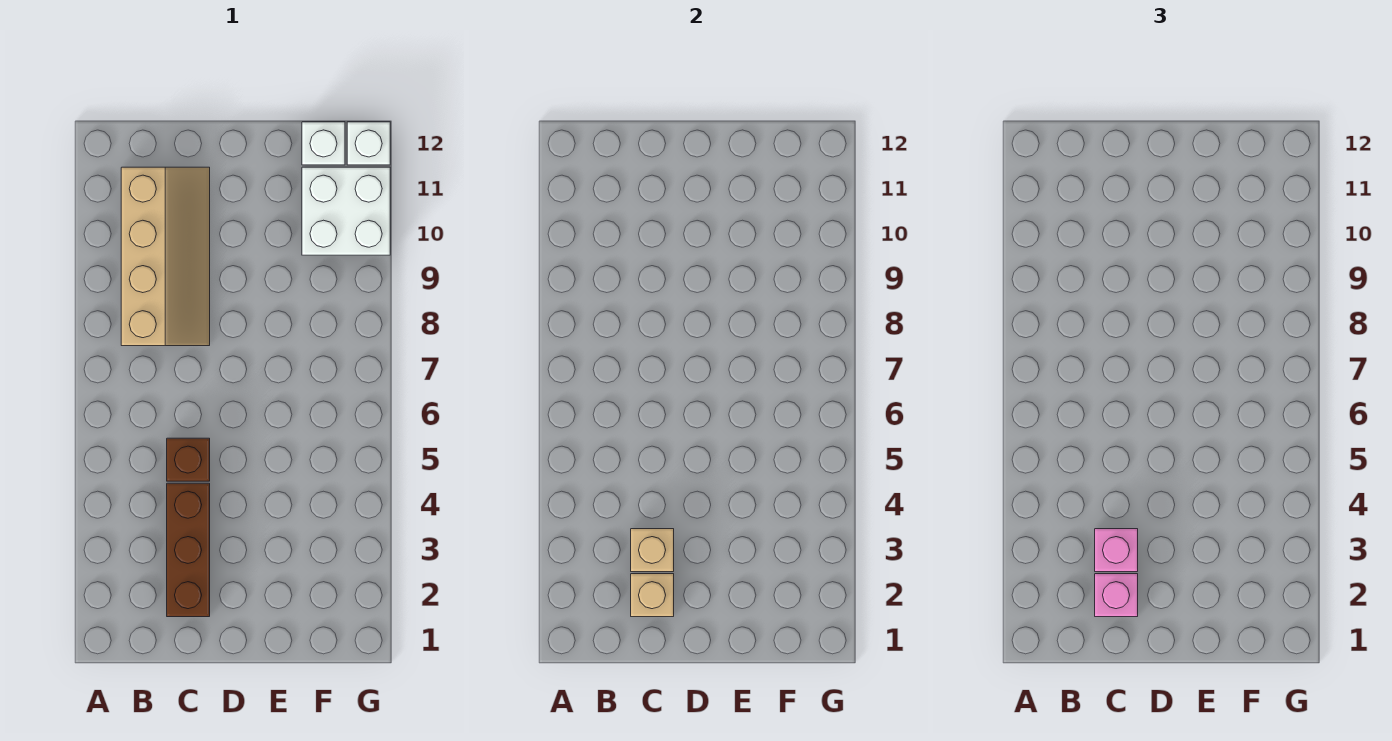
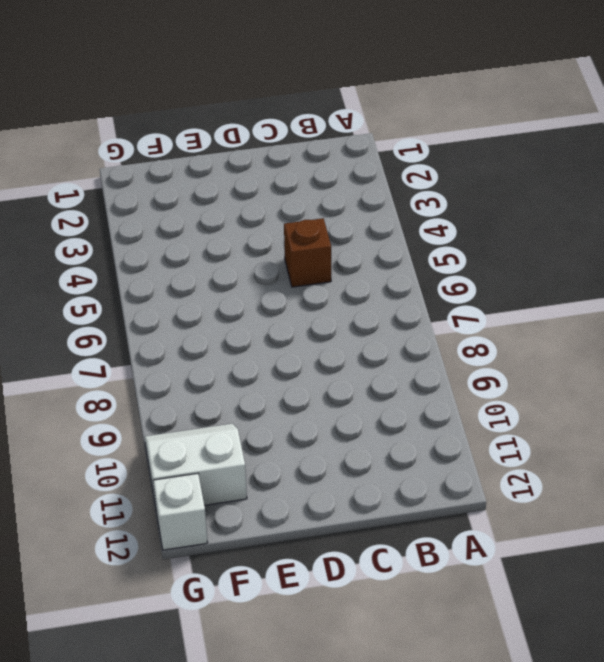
white slope F10:G11 level 1 top 11 -> white brick F10:G11 level 1
none -> tan slope B8:C11 level 1 top B
none -> brown brick C2:C4 level 1

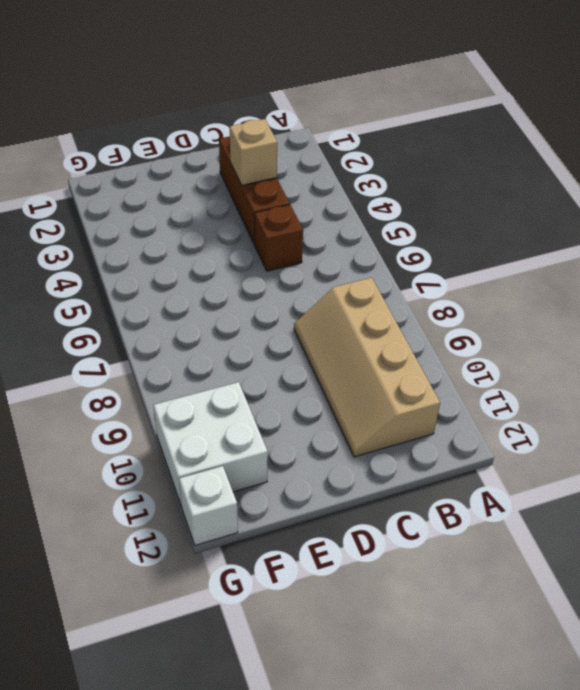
none -> white brick F12 level 1
none -> tan brick C2 level 2

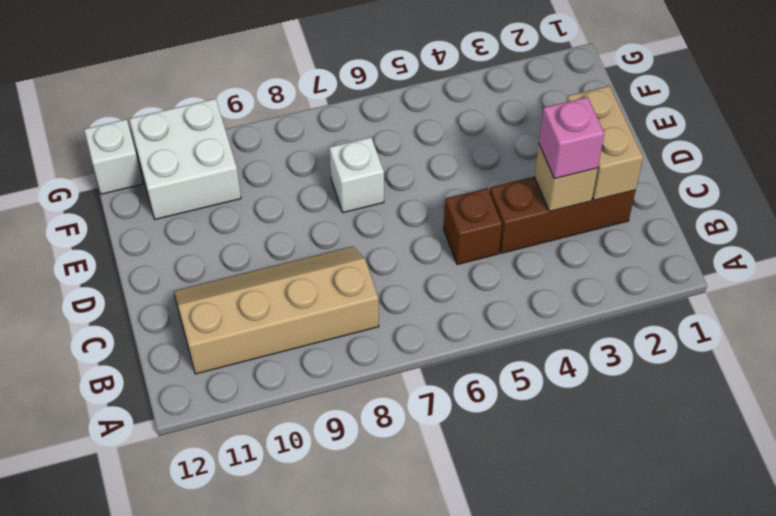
tan brick C2:D2 level 2 -> tan brick C2 level 2
white brick E7 level 1 -> white brick F12 level 1
none -> pink brick C2 level 3

